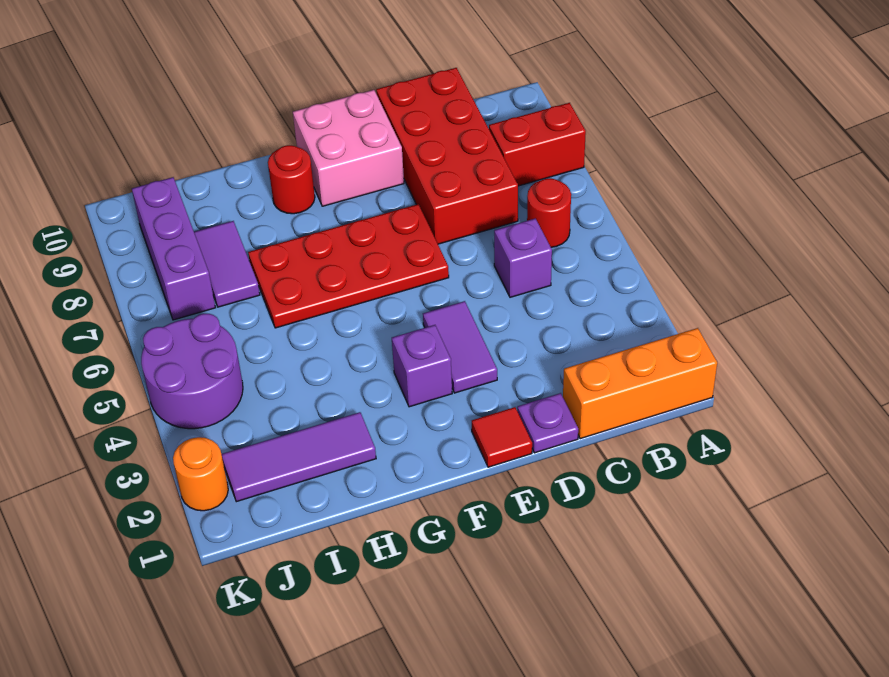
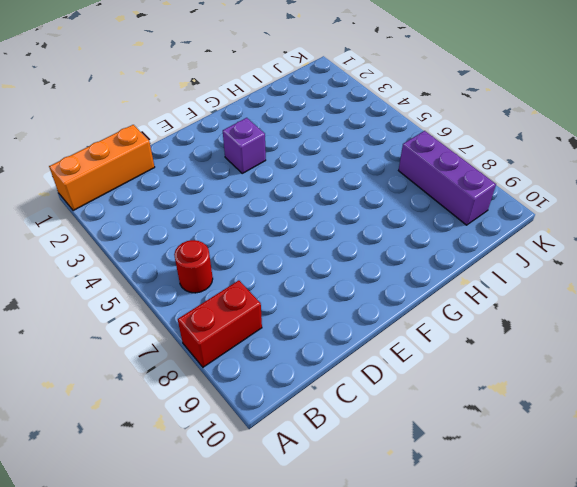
none -> purple brick C5 level 1
none -> red brick C7:D10 level 1
none -> purple plate D1 level 1

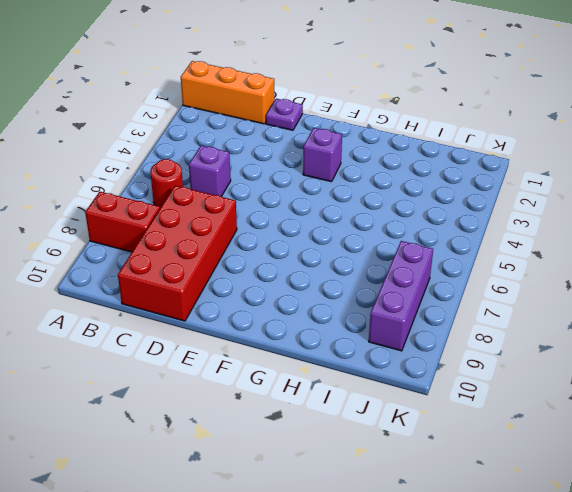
none -> red tile E1 level 1
none -> purple tile E3:E4 level 1
none -> red plate E6:H7 level 1

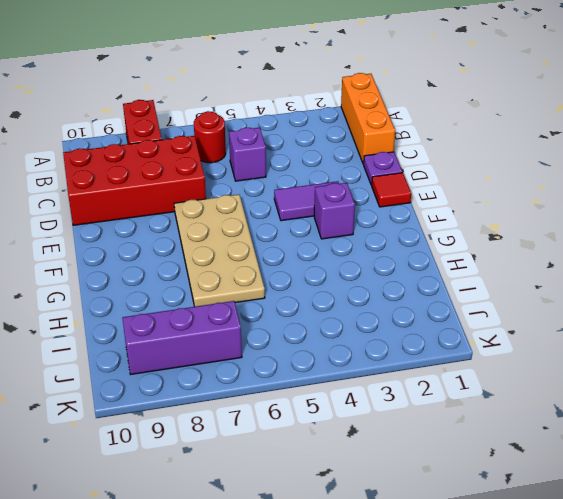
tan plate E6:H7 level 1 -> red plate E6:H7 level 1
none -> pink brick E9:F10 level 1
none -> red round brick G9 level 1
none -> purple tile H2:J2 level 1

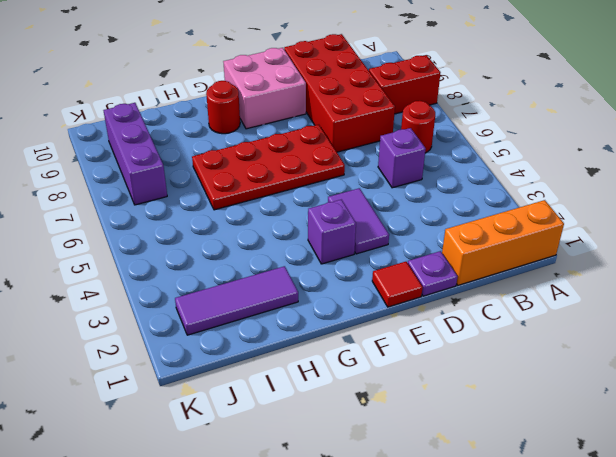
none -> purple tile I7:I8 level 1
none -> purple round brick J4:K5 level 1
none -> orange round brick K2 level 1

